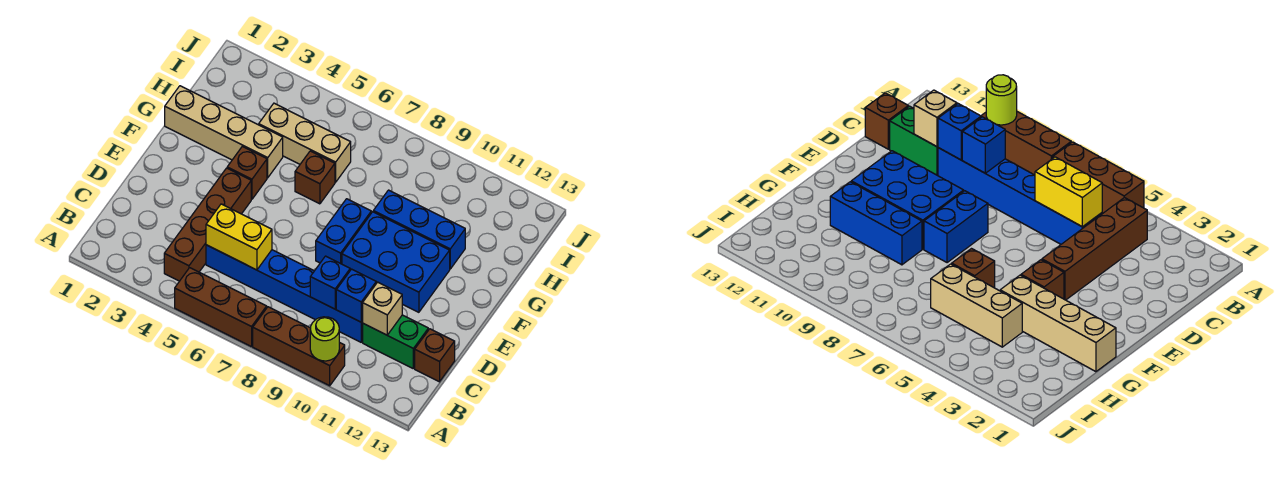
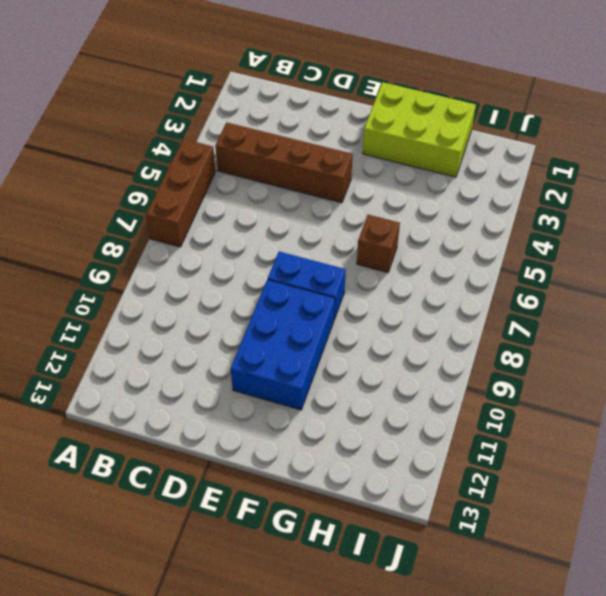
lime brick F1:H2 level 1 -> tan brick G1:G4 level 1
none -> brown brick A8:A10 level 1
none -> blue brick C5:C10 level 1
none -> green brick C11:C12 level 1

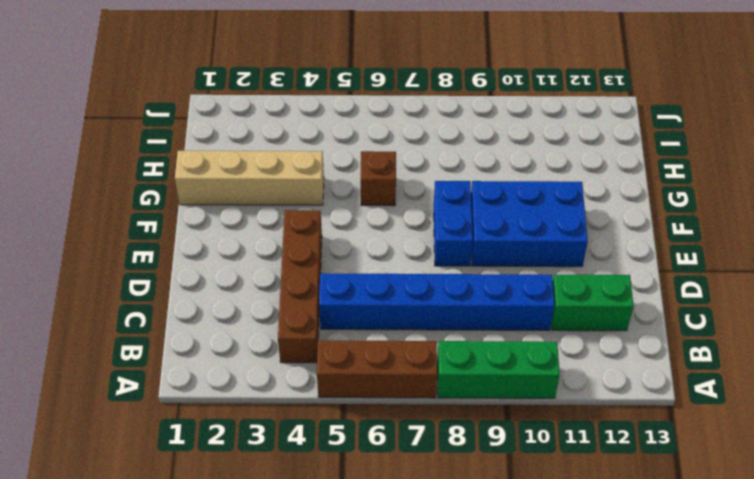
green brick A8:A10 level 1 -> brown brick A8:A10 level 1
none -> brown brick C13 level 1
none -> brown brick F4 level 1
none -> blue brick G9:G11 level 1

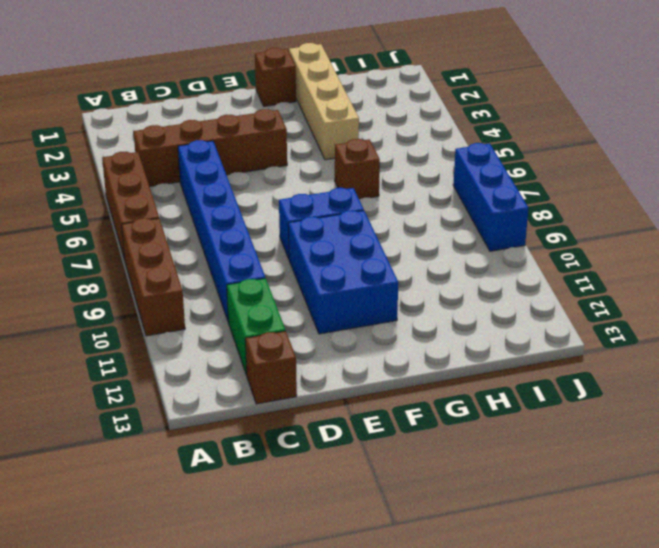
brown brick F1 level 1 -> brown brick F4 level 1
blue brick J7:J9 level 1 -> blue brick G9:G11 level 1
none -> tan brick H4:H6 level 1
none -> lime round brick A10 level 2
none -> yellow brick C5:C6 level 2

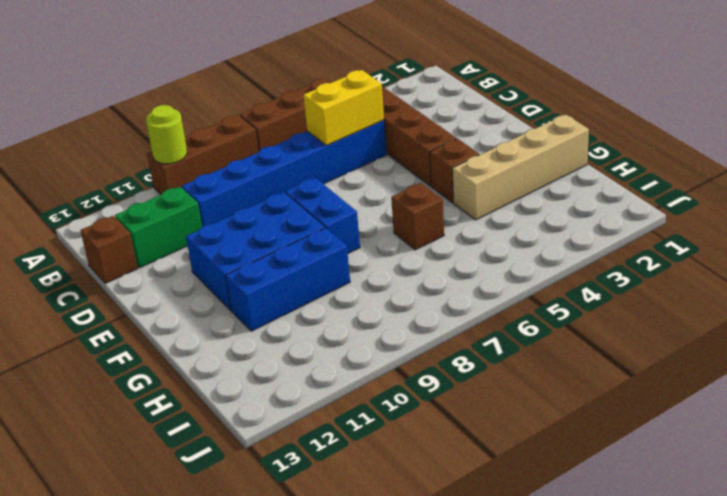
none -> tan brick H4:H6 level 1
none -> blue brick C9 level 2
none -> blue brick C10 level 2

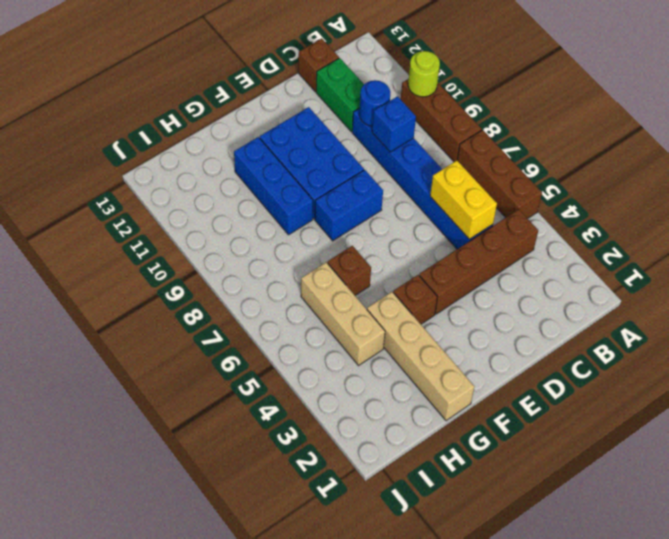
blue round brick C10 level 2 -> blue brick C10 level 2
none -> tan brick C11 level 2

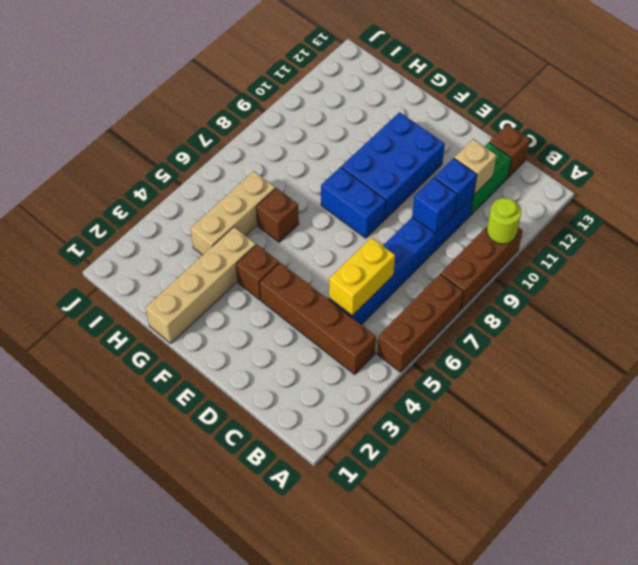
none -> blue brick G9:G11 level 1

